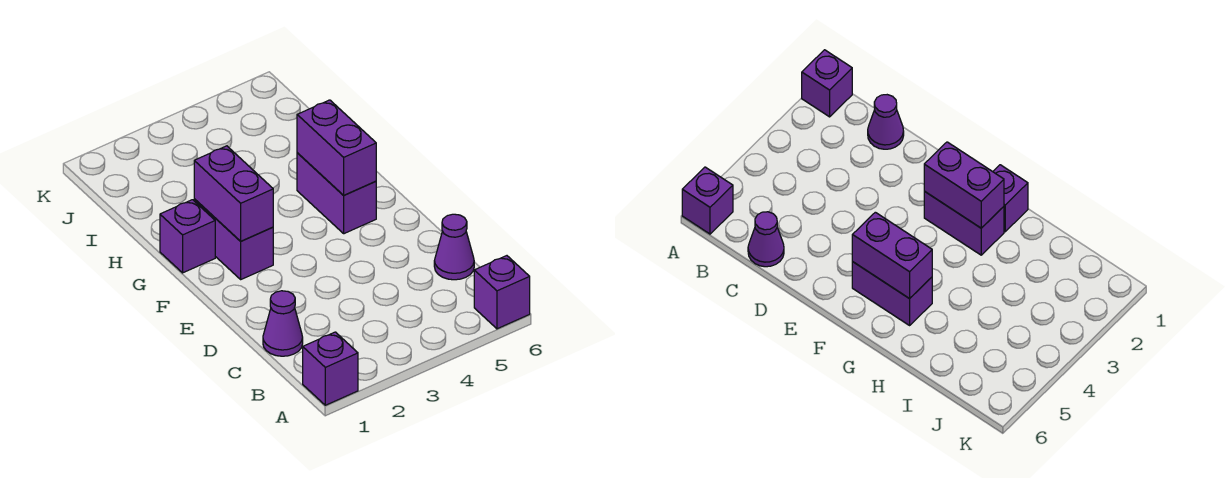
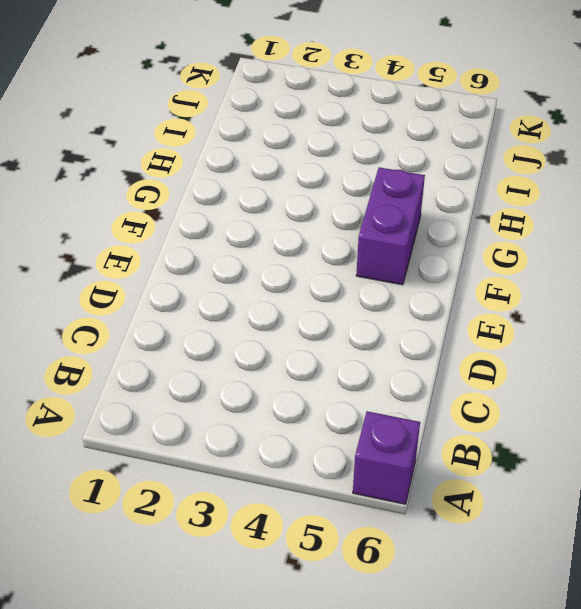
none -> purple brick A1 level 1
none -> purple cone C1 level 1

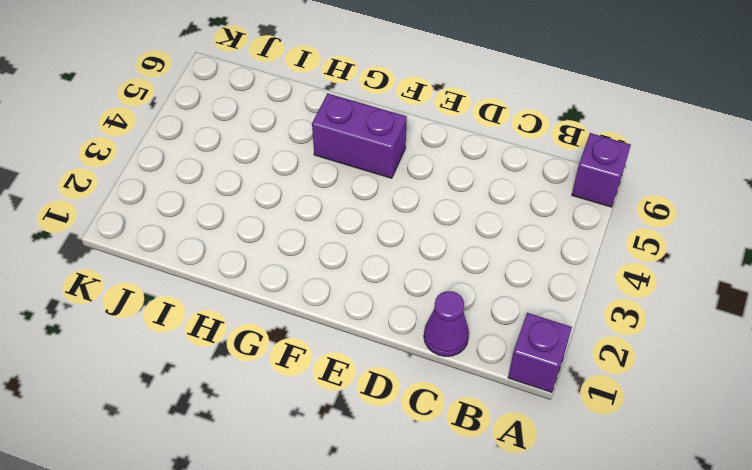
none -> purple cone C6 level 1
none -> purple brick F2:G2 level 1

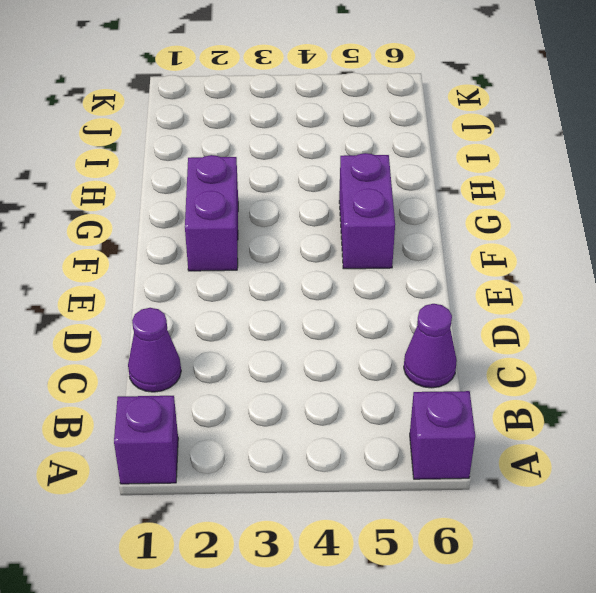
none -> purple brick G1 level 1
none -> purple brick F2:G2 level 2

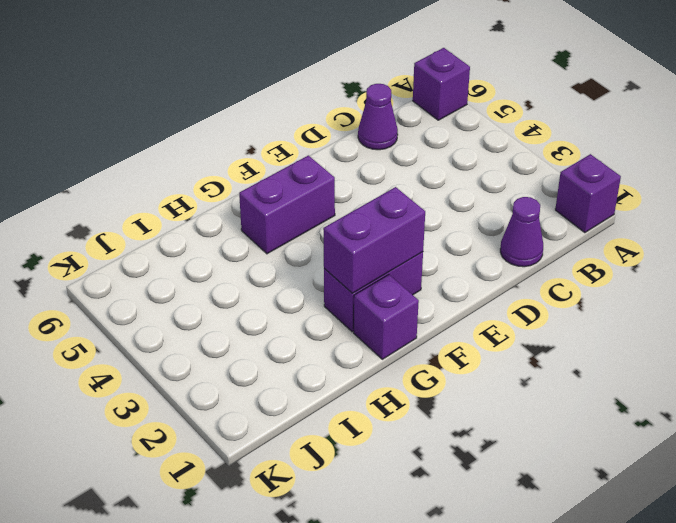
none -> purple brick F5:G5 level 2

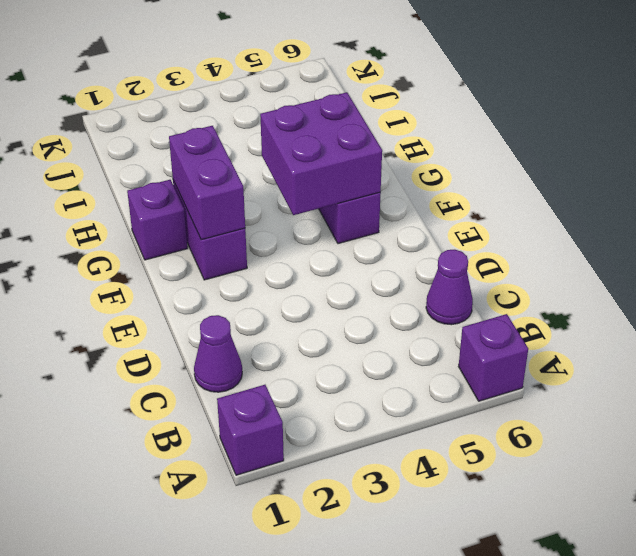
purple brick F4:G5 level 2 -> purple brick F5:G5 level 2

